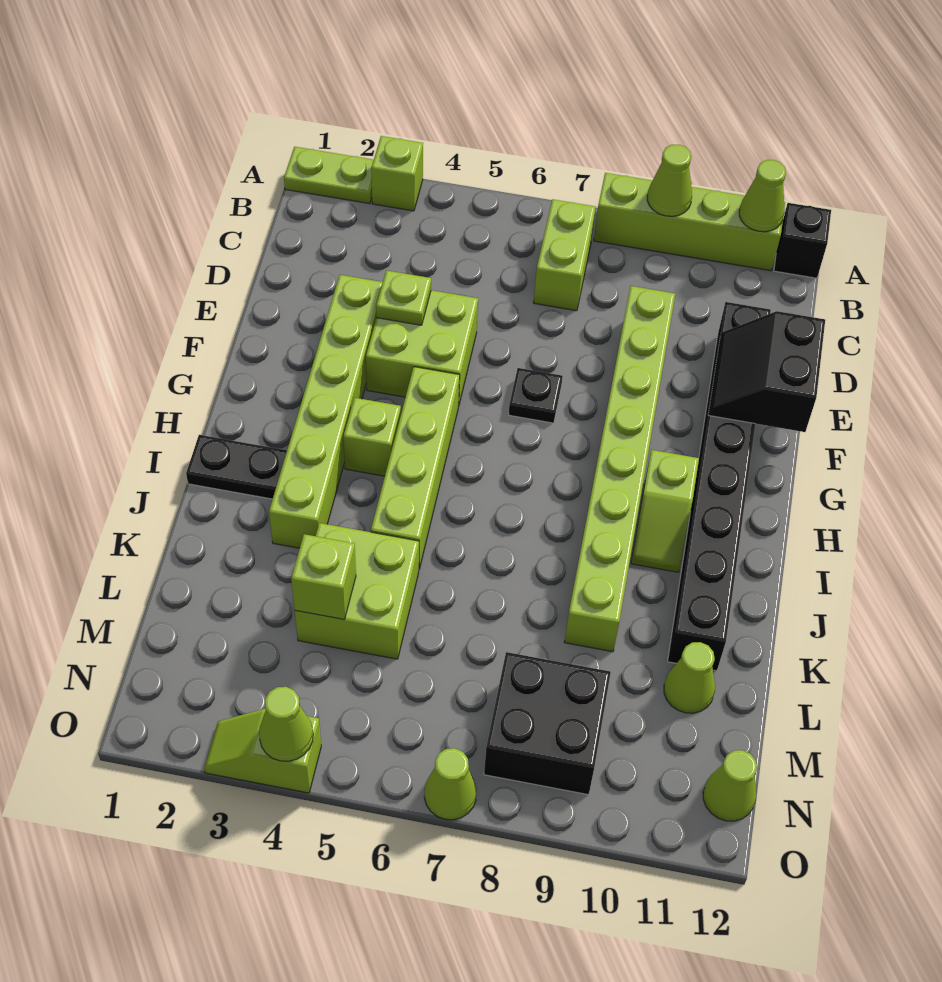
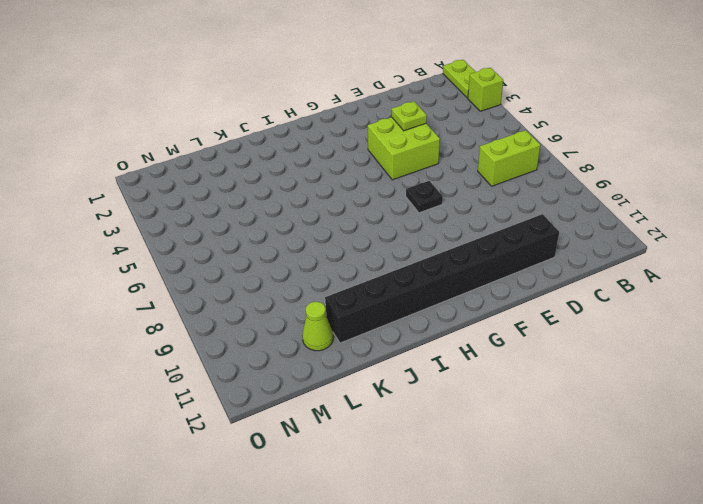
none -> lime brick A8:A11 level 1
none -> black brick A12 level 1
none -> lime brick D9:K9 level 1

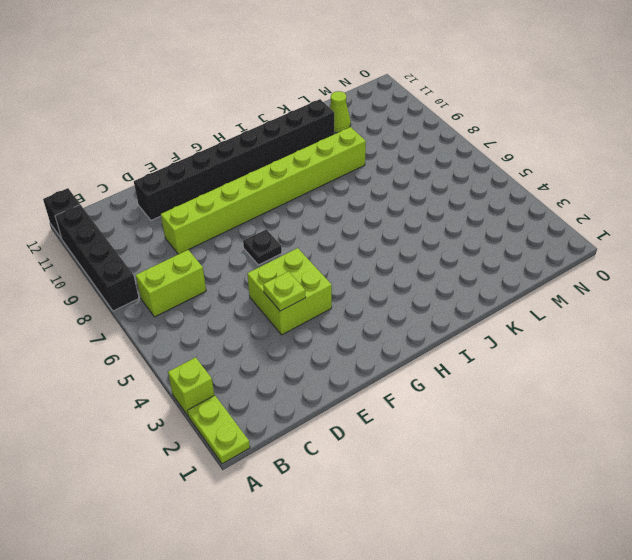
black brick A8:A11 level 1 -> lime brick A8:A11 level 1
none -> lime brick E3:J3 level 1
none -> lime brick G5:J5 level 1
none -> lime brick H4 level 1

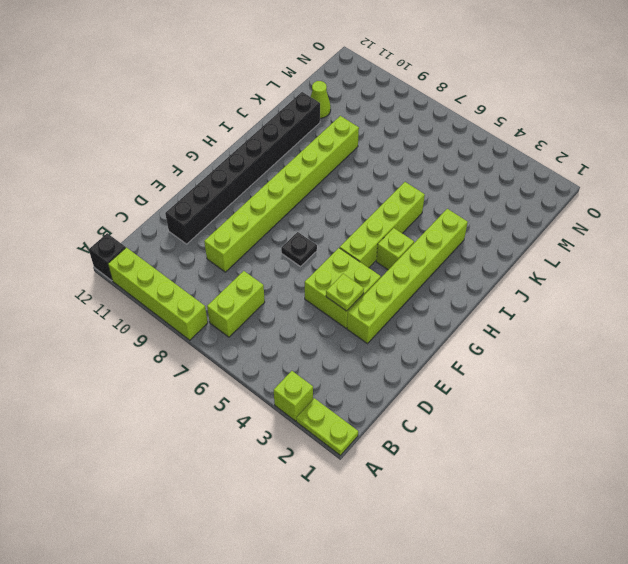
none -> lime slope H10:I10 level 1 top H
none -> black plate I1:I2 level 1
none -> lime brick K4:L5 level 1

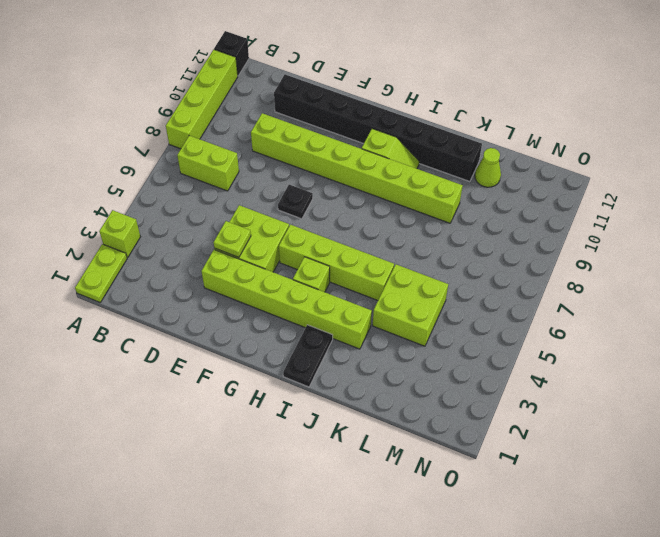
none -> black brick M8:N9 level 1
none -> lime cone N12 level 1
none -> lime slope O3:O4 level 1 top 4

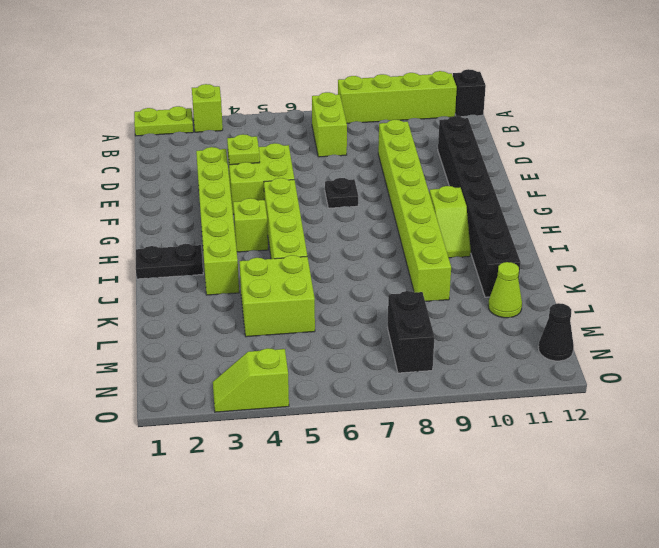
black brick M8:N8 level 1 -> black brick M8:N9 level 1
black cone N12 level 1 -> lime cone N12 level 1
none -> lime cone O7 level 1
none -> lime cone A9 level 2
none -> lime cone A11 level 2

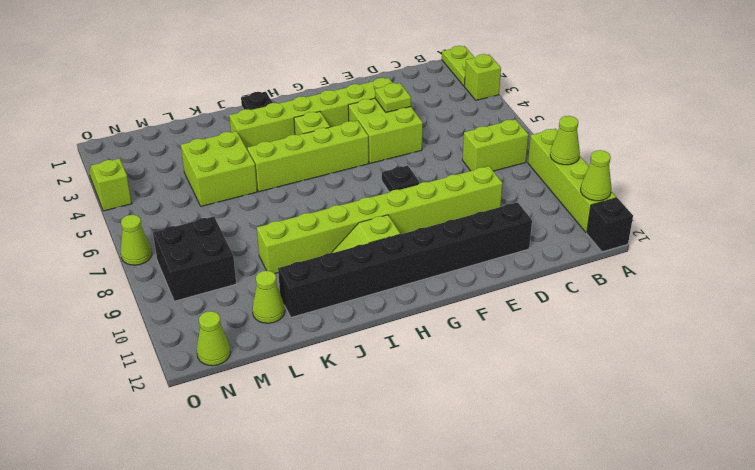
none -> black slope E11:F12 level 2 top 12
none -> lime brick L4 level 2
none -> lime cone O4 level 2

